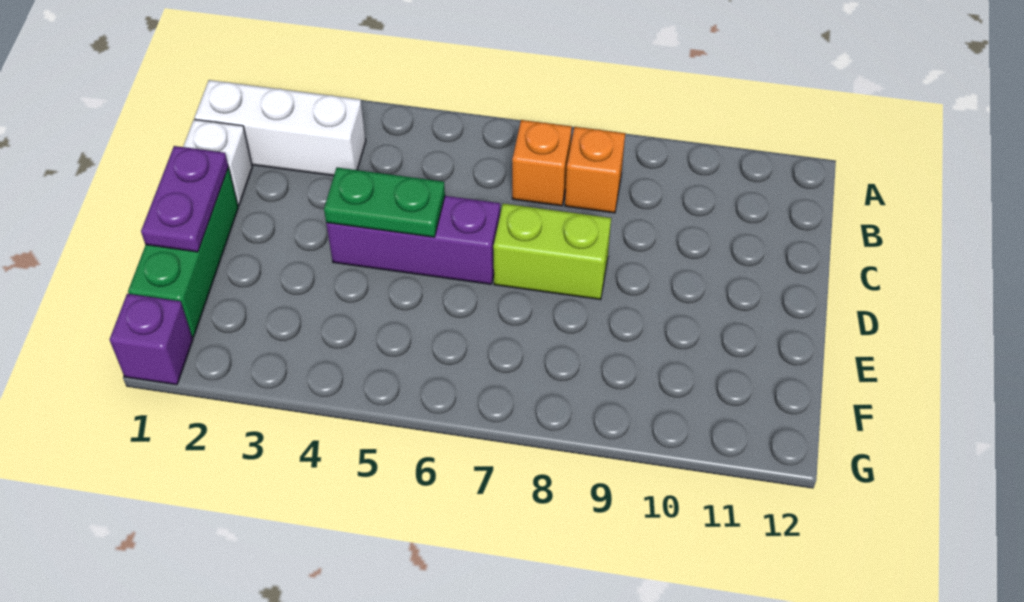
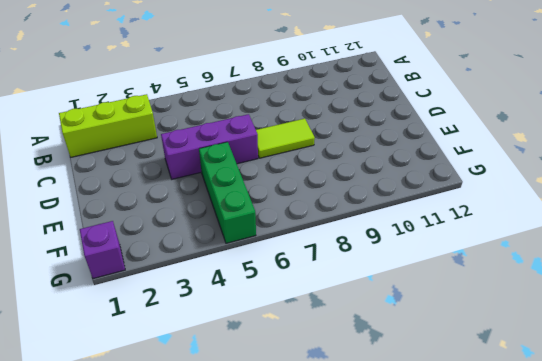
lime brick B1:B3 level 1 -> white brick B1:B3 level 1
lime tile D7:D8 level 1 -> lime brick D7:D8 level 1
green brick E5:G5 level 1 -> green brick D1:F1 level 1
none -> orange brick B7 level 1
none -> orange brick B8 level 1

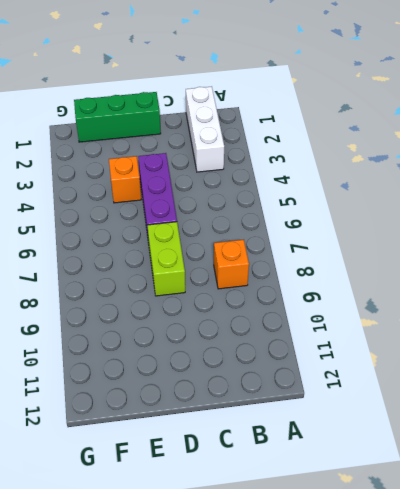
orange brick E4 level 1 -> orange brick B7 level 1
none -> white brick C1 level 1
none -> purple brick G1 level 1

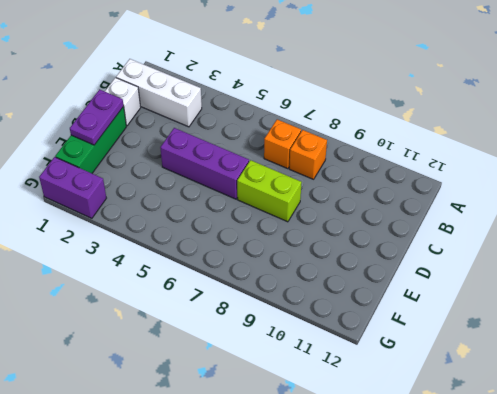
purple brick G1:G2 level 1 -> purple brick G1 level 1
none -> green plate D4:D5 level 2

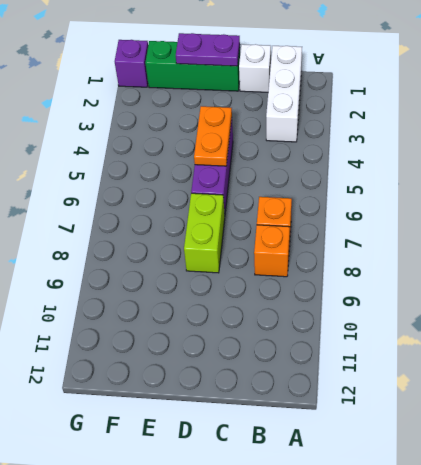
orange plate D4:D5 level 2 -> green plate D4:D5 level 2

